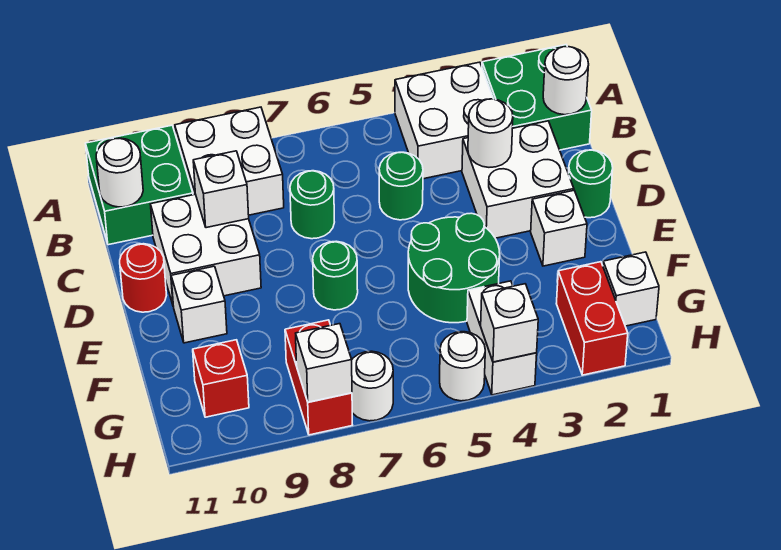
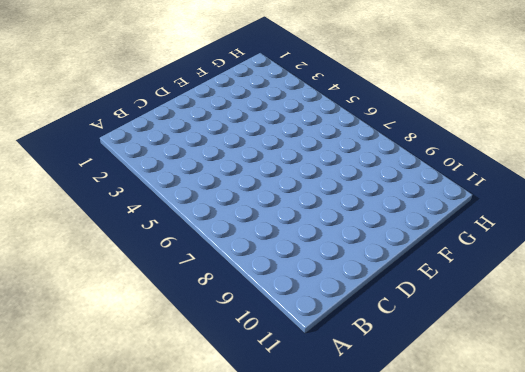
none -> green brick A1:B2 level 1
none -> white brick A3:B4 level 1
none -> white brick A8:B9 level 1

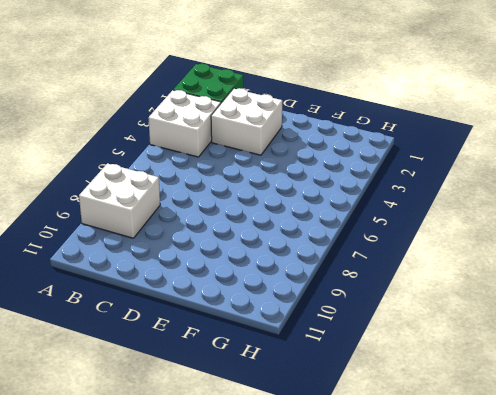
none -> green brick A10:B11 level 1
none -> green round brick C5 level 1
none -> green round brick C7 level 1

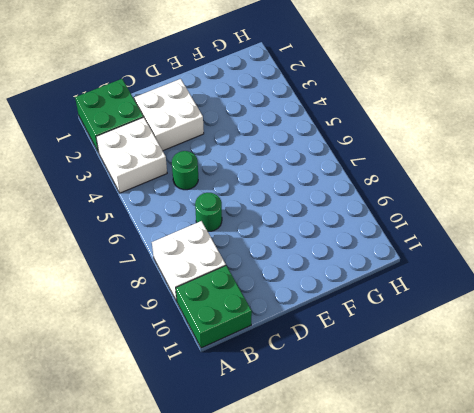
none -> white brick C9:D10 level 1
none -> green round brick D1 level 1
none -> red round brick D11 level 1

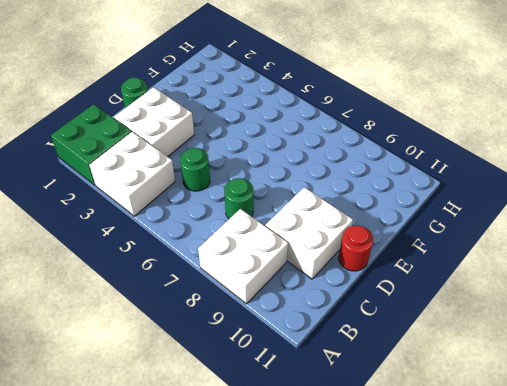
none -> green brick A10:B11 level 1
none -> white brick E2 level 1
none -> green round brick E4:F5 level 1

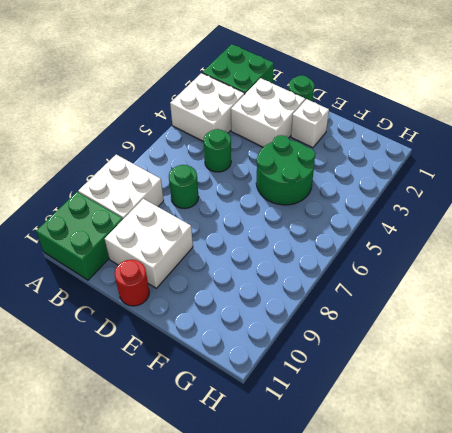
none -> green round brick E7 level 1
none -> white brick E10 level 1
none -> white brick G1 level 1

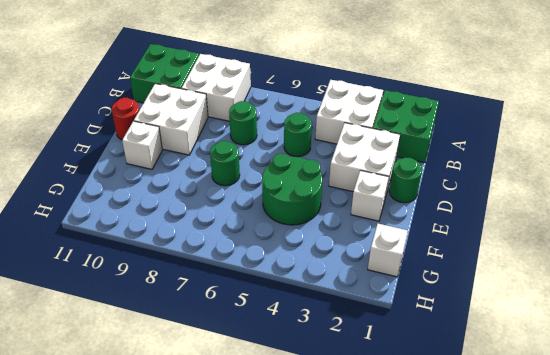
none -> red brick G2:H2 level 1
none -> white brick G4:H4 level 1
none -> red brick G8:H8 level 1

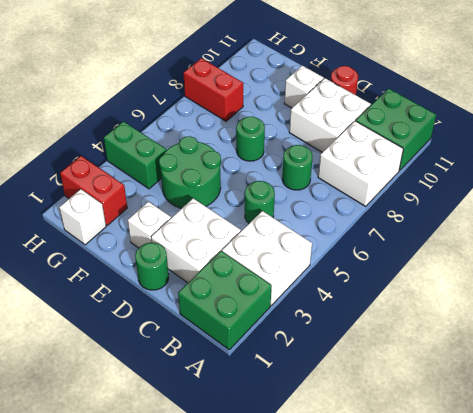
green brick G4:H4 level 1 -> white brick G4:H4 level 1
none -> red brick G10 level 1
none -> white round brick H5 level 1
none -> white round brick H7 level 1

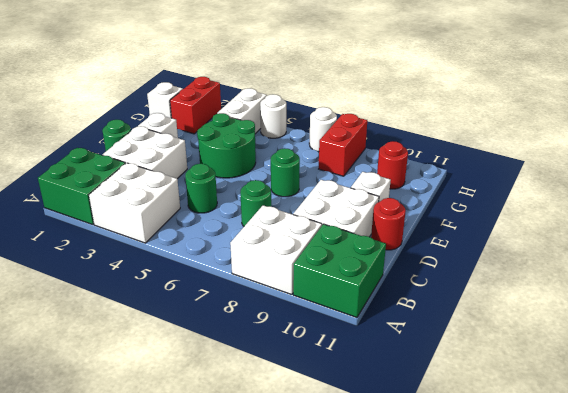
red round brick G10 level 1 -> red brick G10 level 1
none -> white round brick B1 level 2
none -> white round brick B11 level 2
none -> white round brick C3 level 2

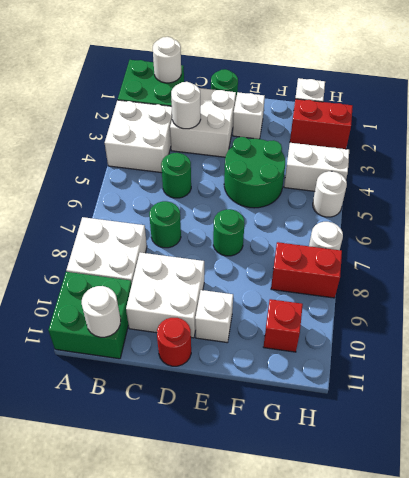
none -> white brick C9 level 2
none -> white brick H4 level 2
none -> white brick H8 level 2

